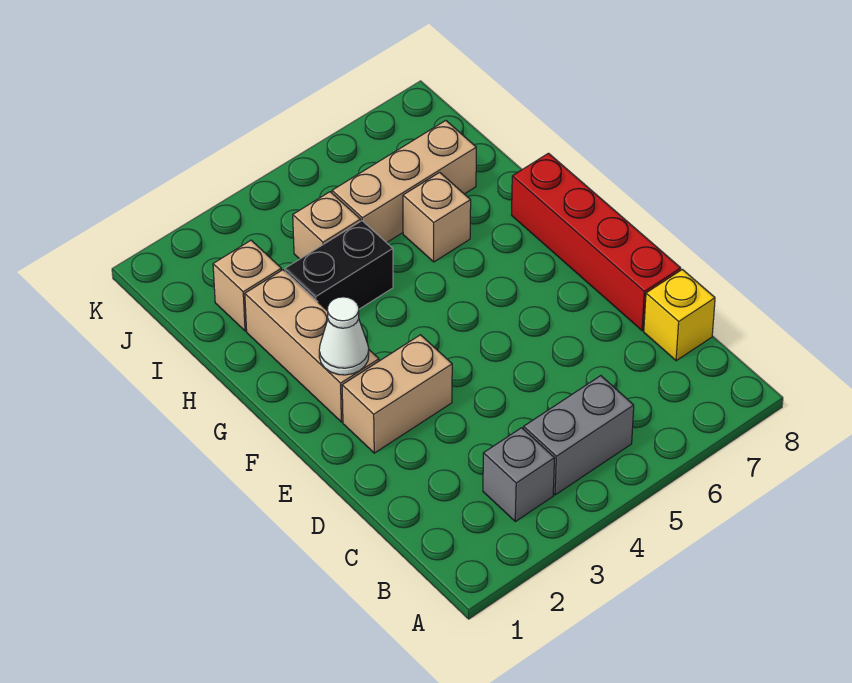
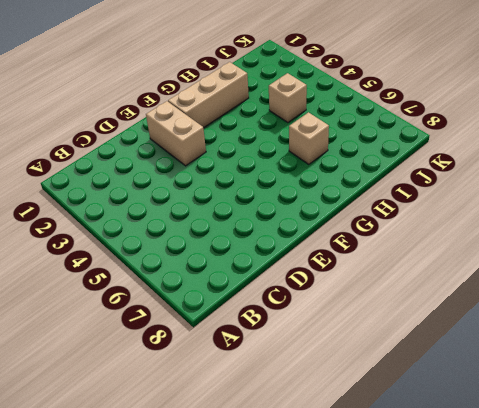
none -> grey brick B3 level 1
none -> grey brick B4:B5 level 1
none -> yellow brick C8 level 1

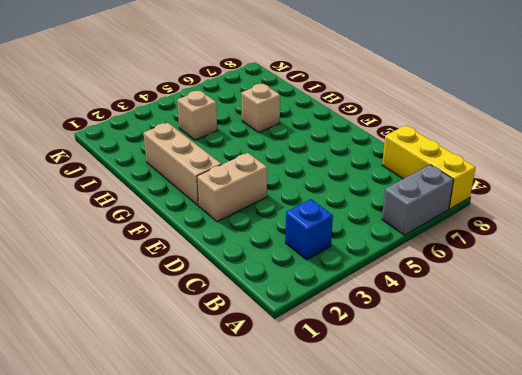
grey brick A6:A7 level 1 -> grey brick B4:B5 level 1
yellow brick A8:C8 level 1 -> yellow brick C8 level 1
blue brick B3 level 1 -> grey brick B3 level 1
none -> red brick D8:G8 level 1
none -> black brick H3:H4 level 1
none -> tan brick I2 level 1

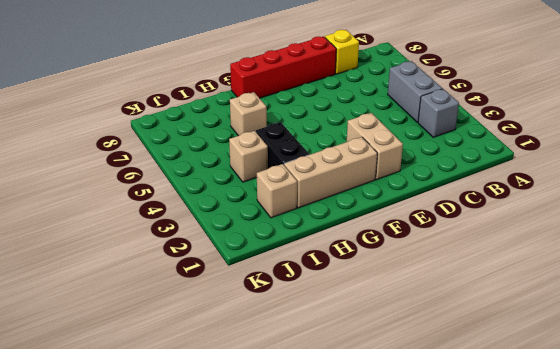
none -> tan brick I5:I7 level 1
none -> white cone F2 level 2

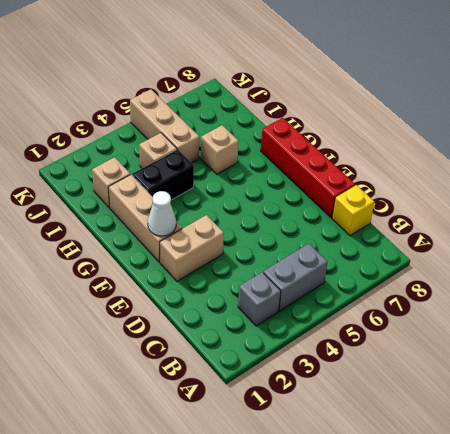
tan brick I5:K5 level 1 -> tan brick I5:I7 level 1

